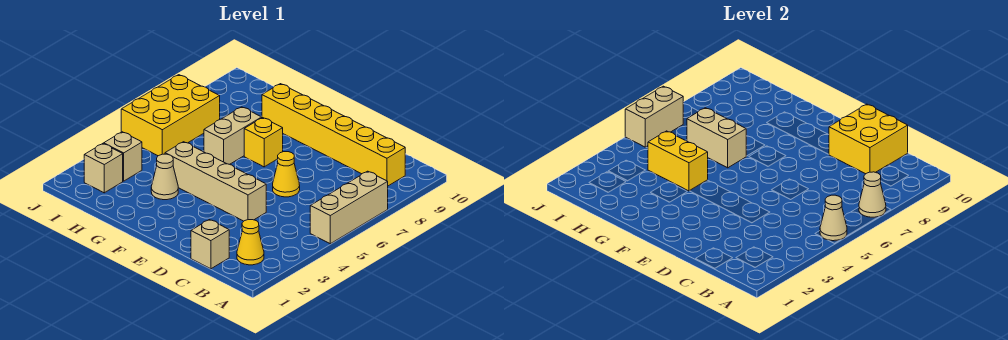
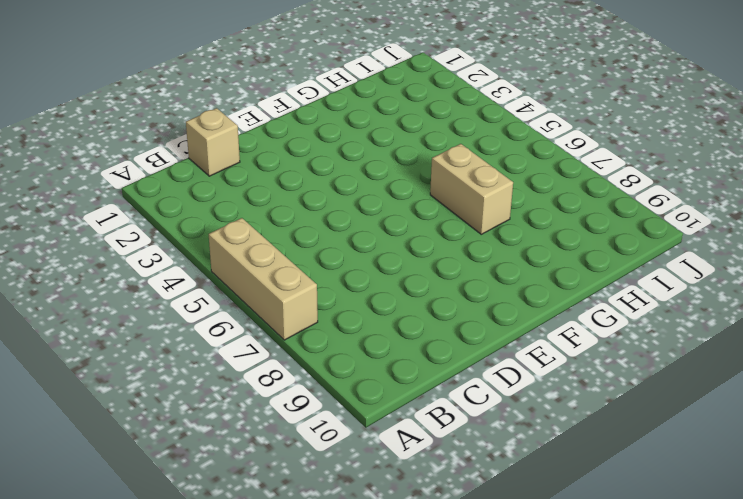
none -> yellow cone B2 level 1
none -> yellow brick B9:G9 level 1
none -> tan brick D4:G4 level 1

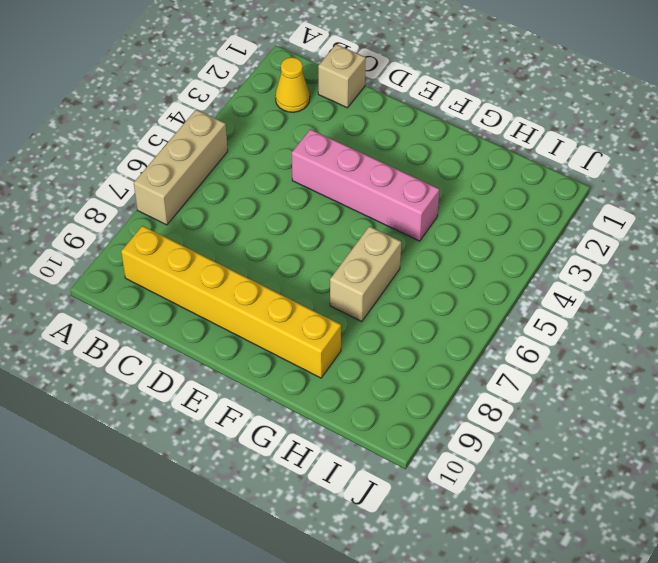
pink brick D4:G4 level 1 -> tan brick D4:G4 level 1
none -> yellow cone D6 level 1
none -> yellow brick F7 level 1
none -> tan cone G3 level 1

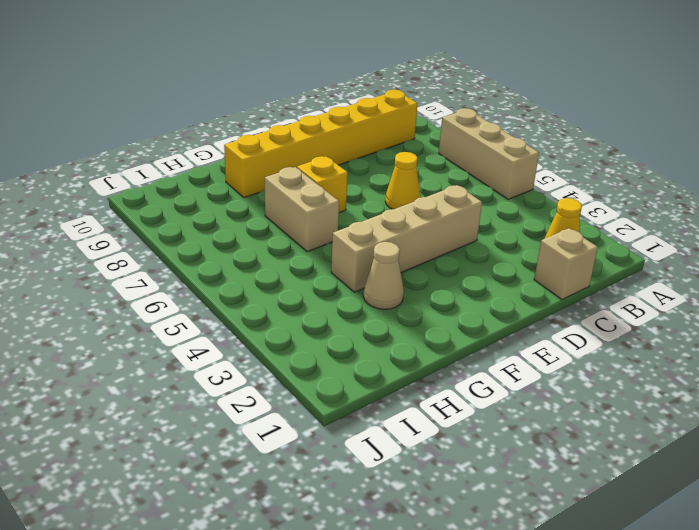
none -> tan brick I2 level 1
none -> tan brick I3 level 1
none -> yellow brick I5:J7 level 1

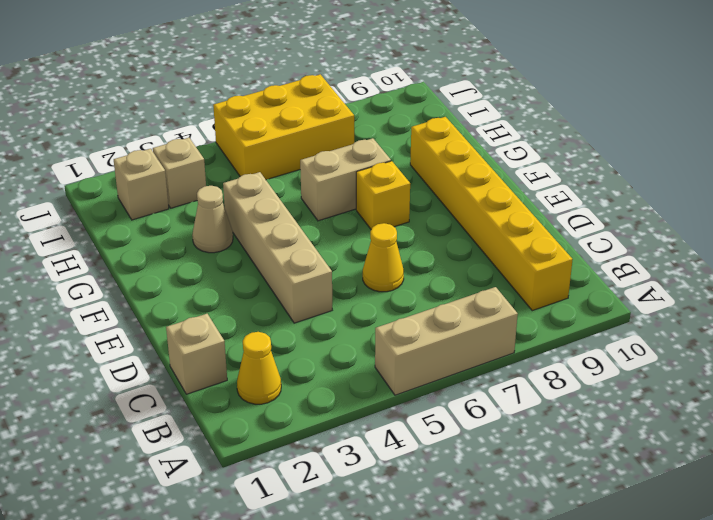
none -> tan cone A5 level 2
none -> tan cone A7 level 2
none -> yellow brick C9:D10 level 2

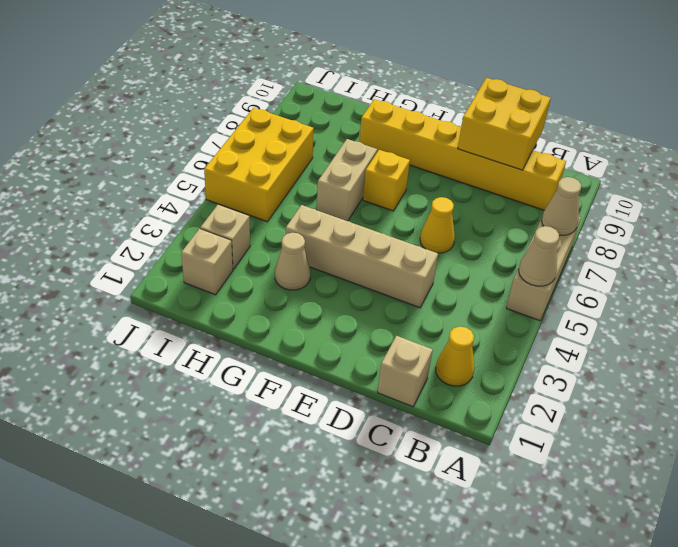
none -> yellow brick G4:H4 level 2
none -> tan brick G6:H6 level 2
none -> tan brick J5:J6 level 2

